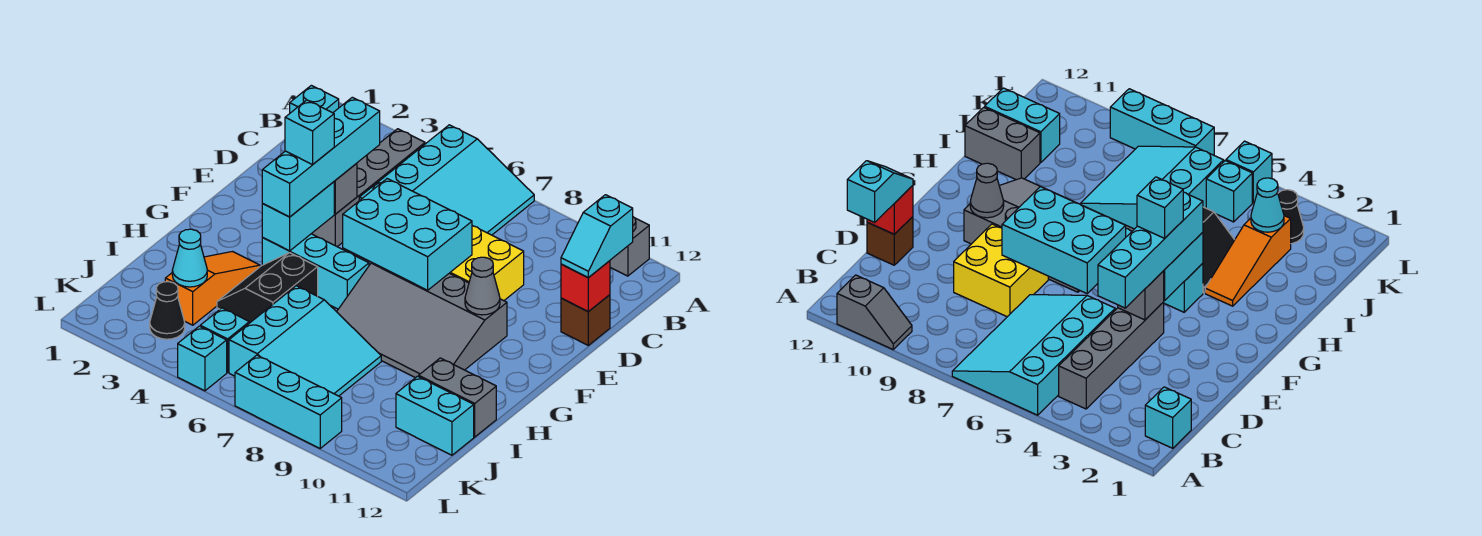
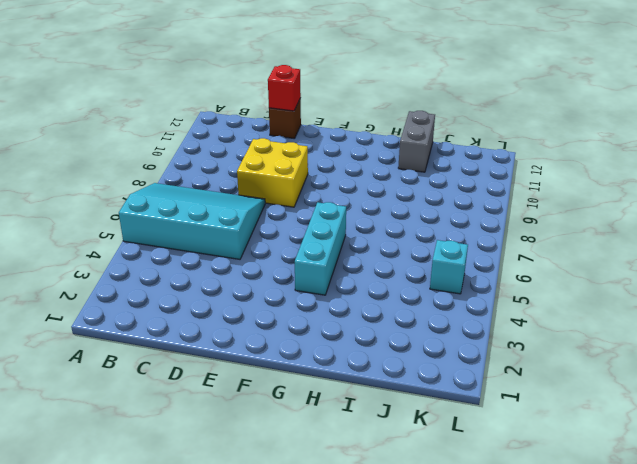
none -> grey slope A10:A11 level 1 top 11
none -> cyan brick B1 level 1
none -> grey brick B4:E4 level 1

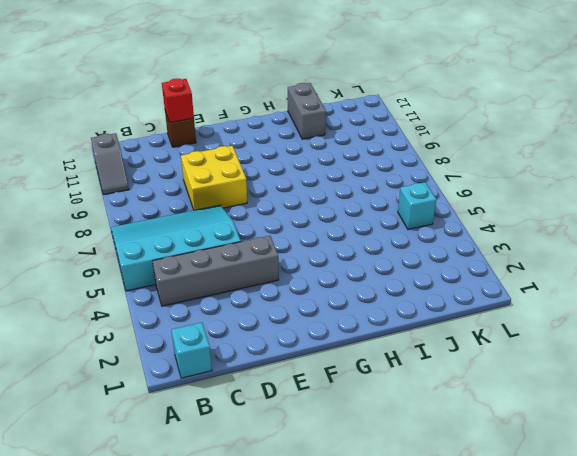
none -> grey slope F7:H10 level 1 top F
none -> cyan brick G4:G6 level 1
none -> orange slope H3:J3 level 1 top J

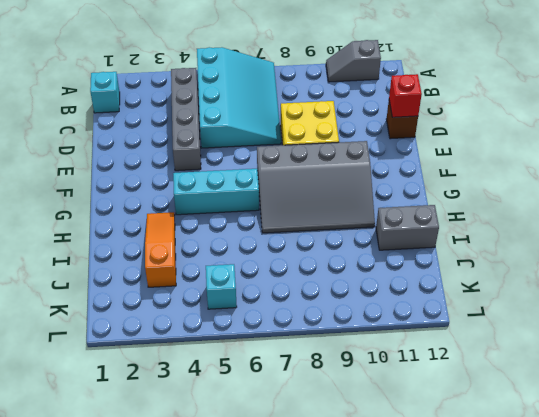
none -> black slope H4:I5 level 1 top 5
none -> cyan slope I6:K8 level 1 top 6
none -> cyan brick J11:J12 level 1

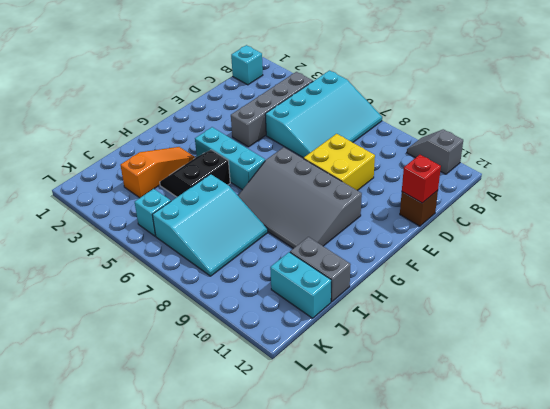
none -> black cone K3 level 1
none -> cyan brick L5 level 1
none -> cyan brick L7:L9 level 1

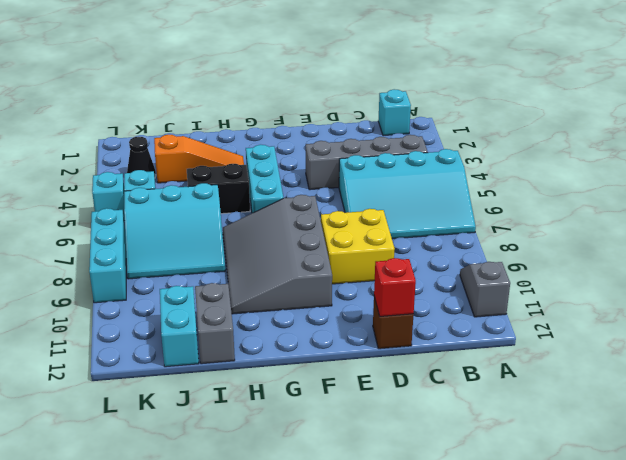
none -> grey brick E4 level 2
none -> cyan brick E6:F8 level 2
none -> cyan brick F4:G4 level 2

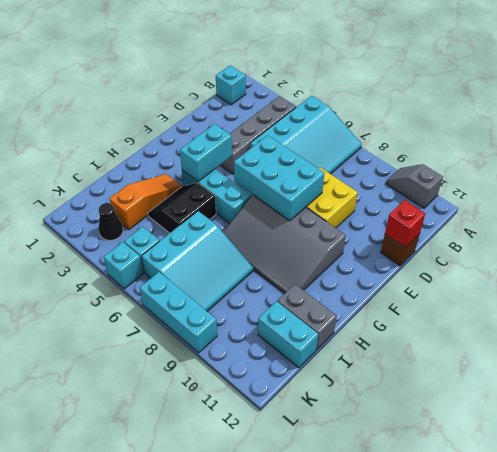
none -> grey brick E4 level 2
none -> grey cone F10 level 2
none -> cyan cone J3 level 2

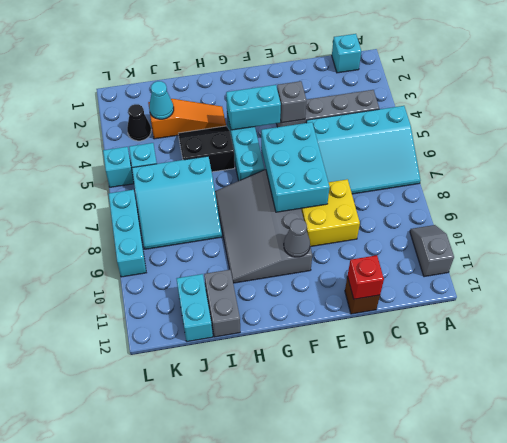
none -> cyan slope C12:D12 level 3 top C
none -> cyan brick D4:G4 level 3
none -> cyan brick F4 level 4

